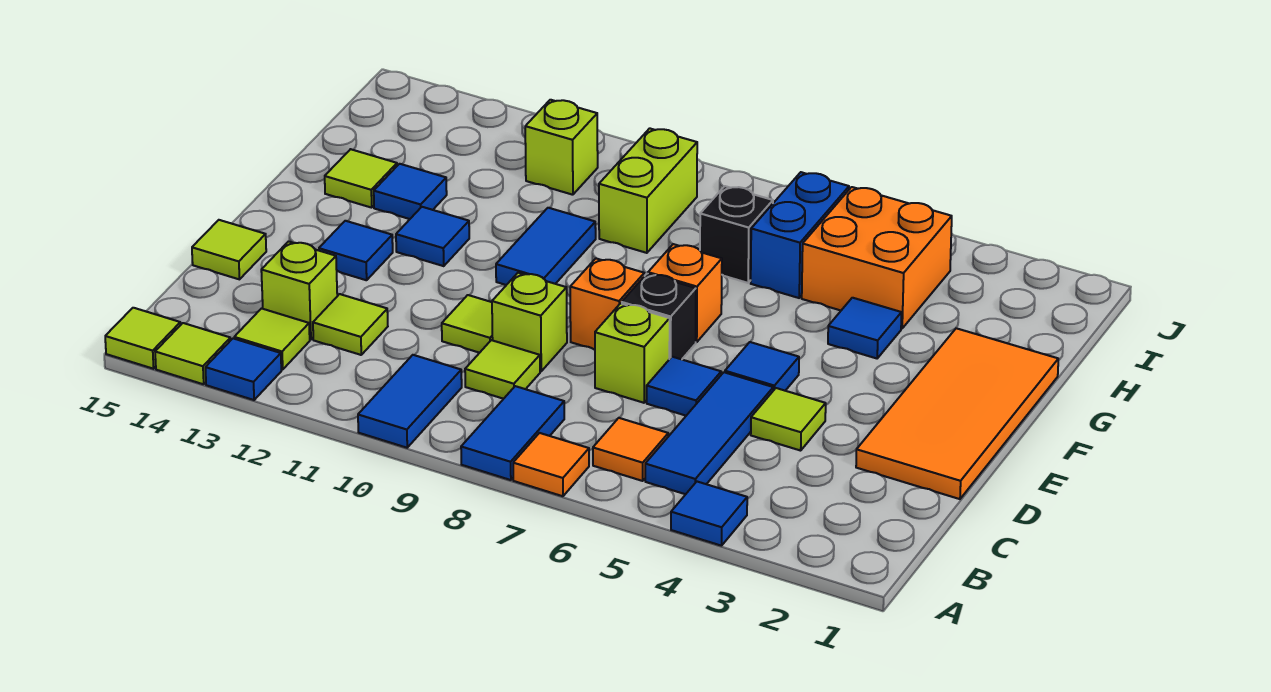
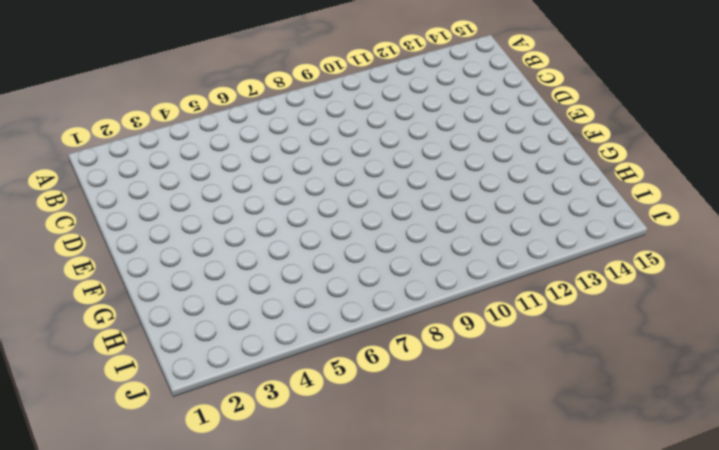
none -> blue tile A4 level 1
none -> orange tile A7 level 1
none -> blue tile A8:B8 level 1
none -> blue tile A10:B10 level 1

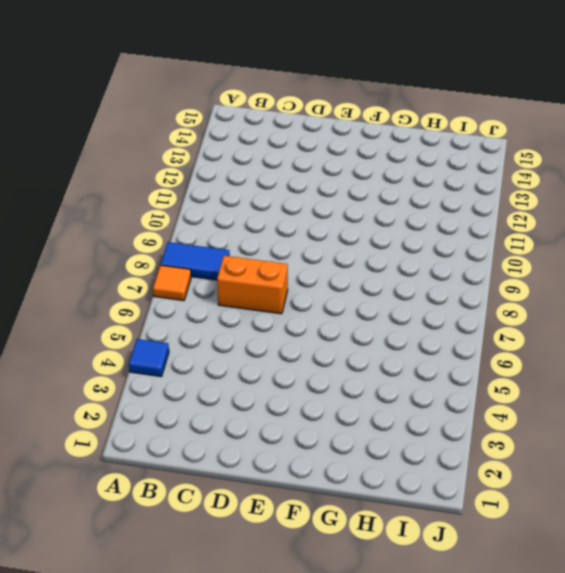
orange brick C7:D7 level 1 -> lime brick D7 level 1
none -> blue tile A10:B10 level 1
none -> blue tile A13 level 1
none -> lime tile A14 level 1
none -> lime tile A15 level 1

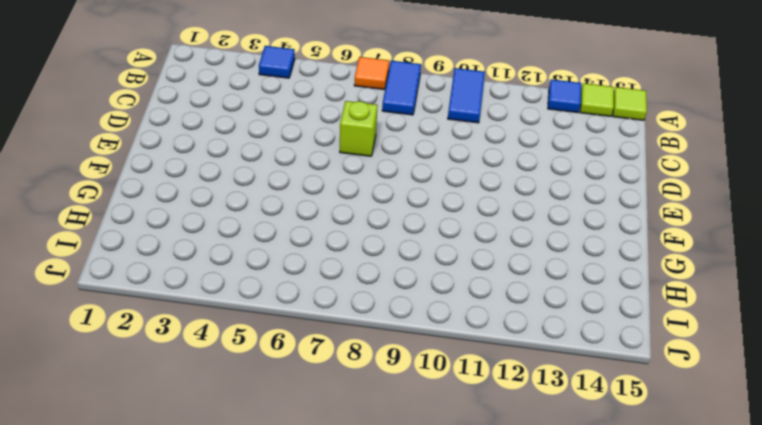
none -> blue tile B5:D5 level 1
none -> orange tile B6 level 1
none -> lime tile B13 level 1
none -> lime tile C9 level 1

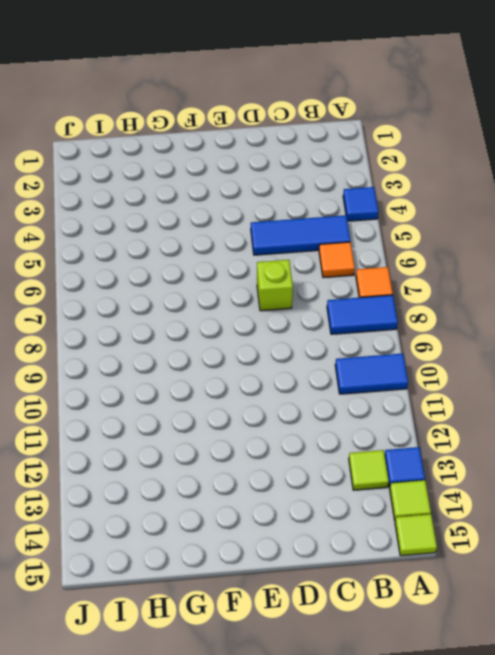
none -> lime tile C9 level 1
none -> lime tile C12 level 1
none -> lime brick C13 level 1
none -> orange tile D1:G2 level 1

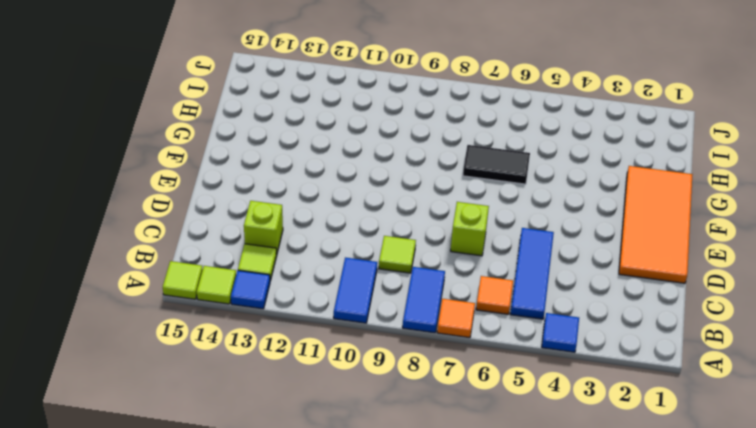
black tile G6:G7 level 1 -> none
none -> lime tile C12 level 1
none -> lime tile D4 level 1
none -> blue tile D6 level 1
none -> lime brick D9 level 1

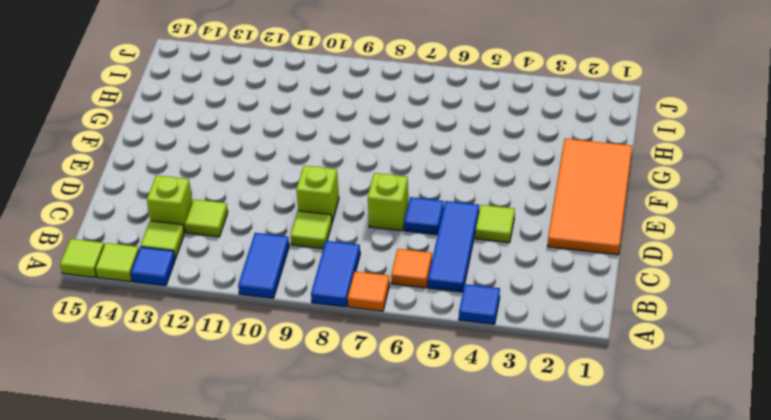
none -> lime tile D10 level 1
none -> lime tile D15 level 1
none -> blue tile E5 level 1
none -> black brick E7 level 1

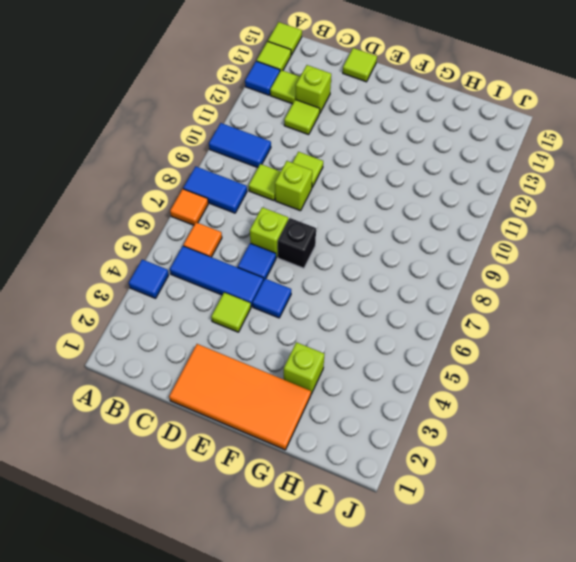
lime brick G3 level 1 -> lime brick I11 level 1
none -> orange brick E8 level 1
none -> blue tile E13 level 1
none -> orange brick F7 level 1
none -> blue tile F10:G10 level 1

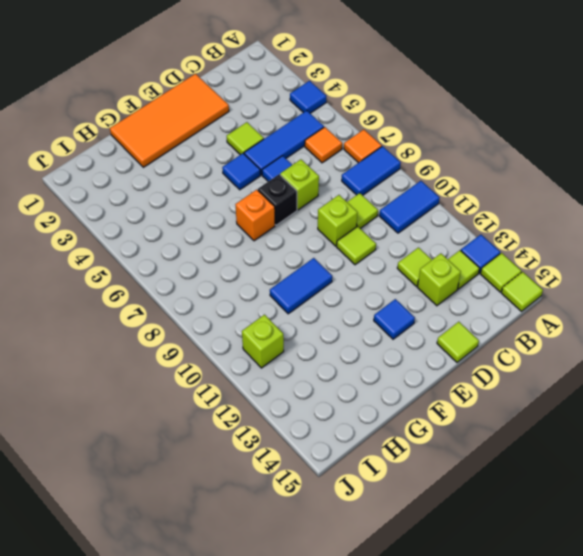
none -> orange brick E8 level 1
none -> blue tile F12 level 1
none -> blue tile G4 level 1
none -> blue tile G13 level 1

